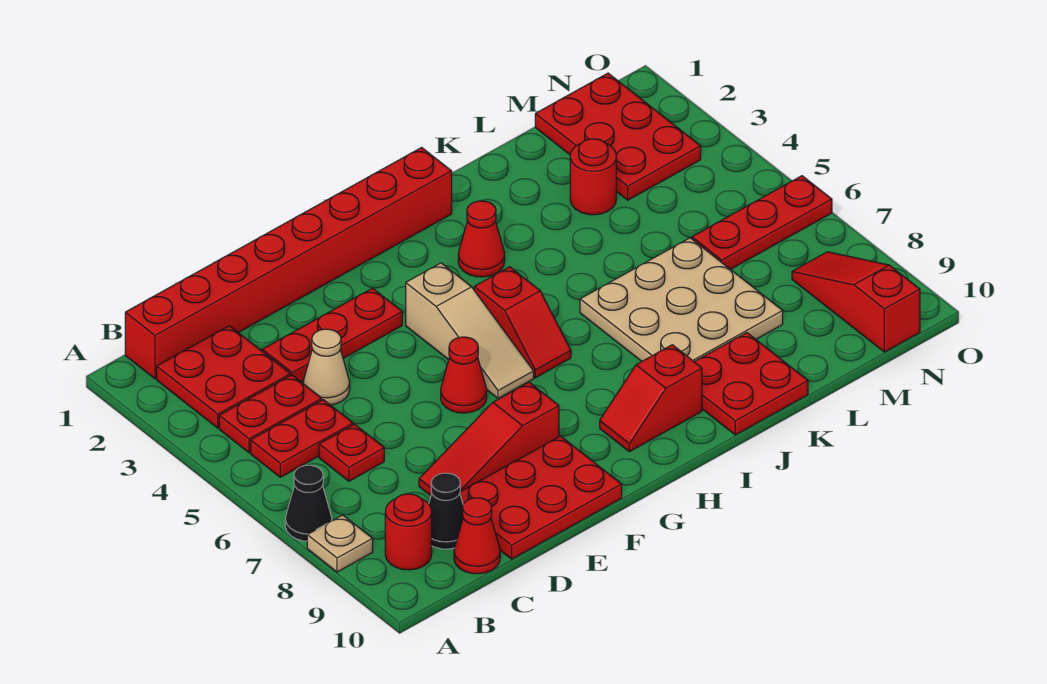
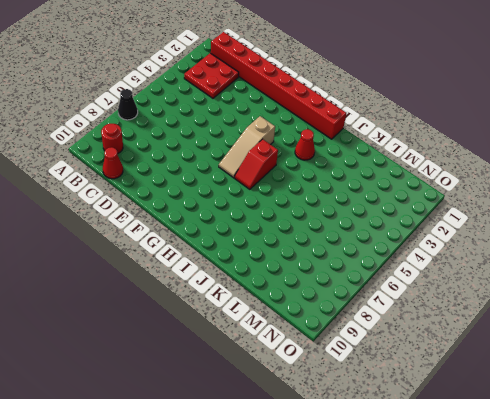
none -> tan plate A8 level 1
none -> red plate B4:C4 level 1
none -> red plate B5:C5 level 1

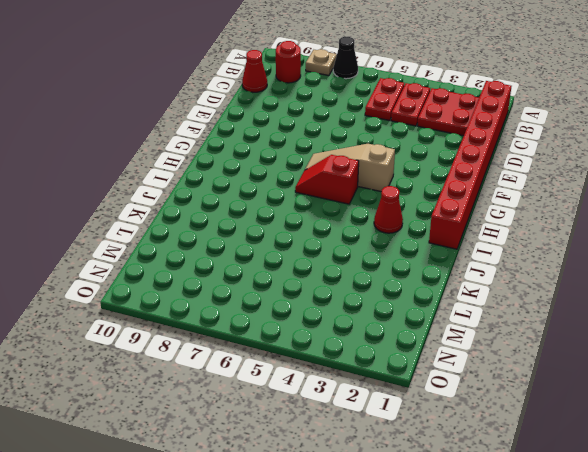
none -> red plate C6 level 1
none -> black cone C9 level 1
none -> red plate D3:F3 level 1

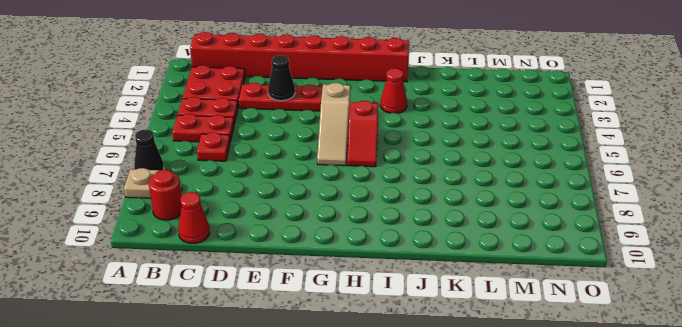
black cone E3 level 2 -> black cone C9 level 1
none -> tan cone D4 level 1
none -> red slope D8:F8 level 1 top F
none -> red plate D9:F10 level 1

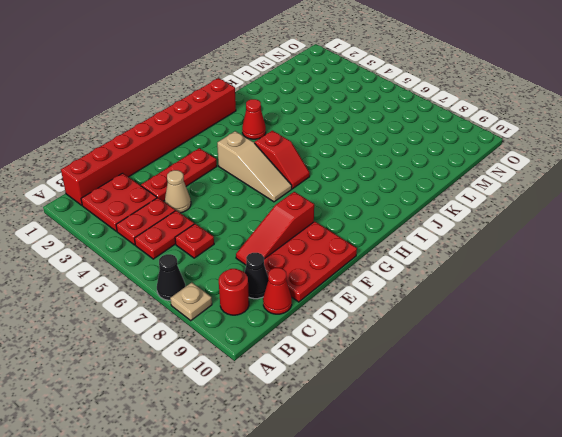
none -> red cone F6 level 1
none -> red slope H9:I9 level 1 top I
none -> tan plate J6:L8 level 1

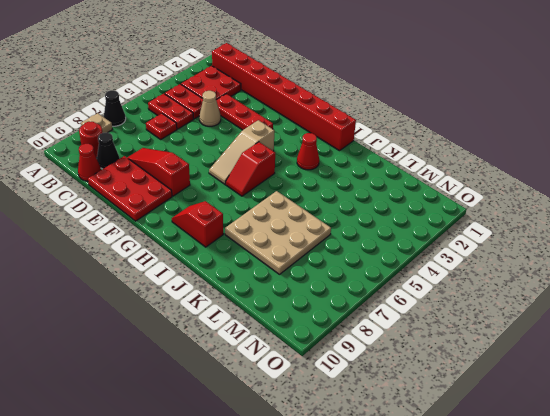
none -> red cone F6 level 1
none -> red plate J9:K10 level 1
none -> red round brick L3 level 1

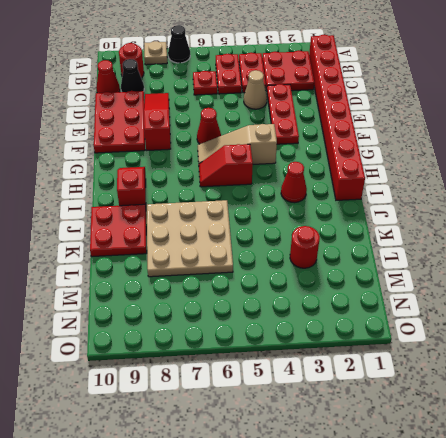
none -> red plate M1:N3 level 1
none -> red plate M6:O6 level 1
none -> red slope N8:N10 level 1 top 10

